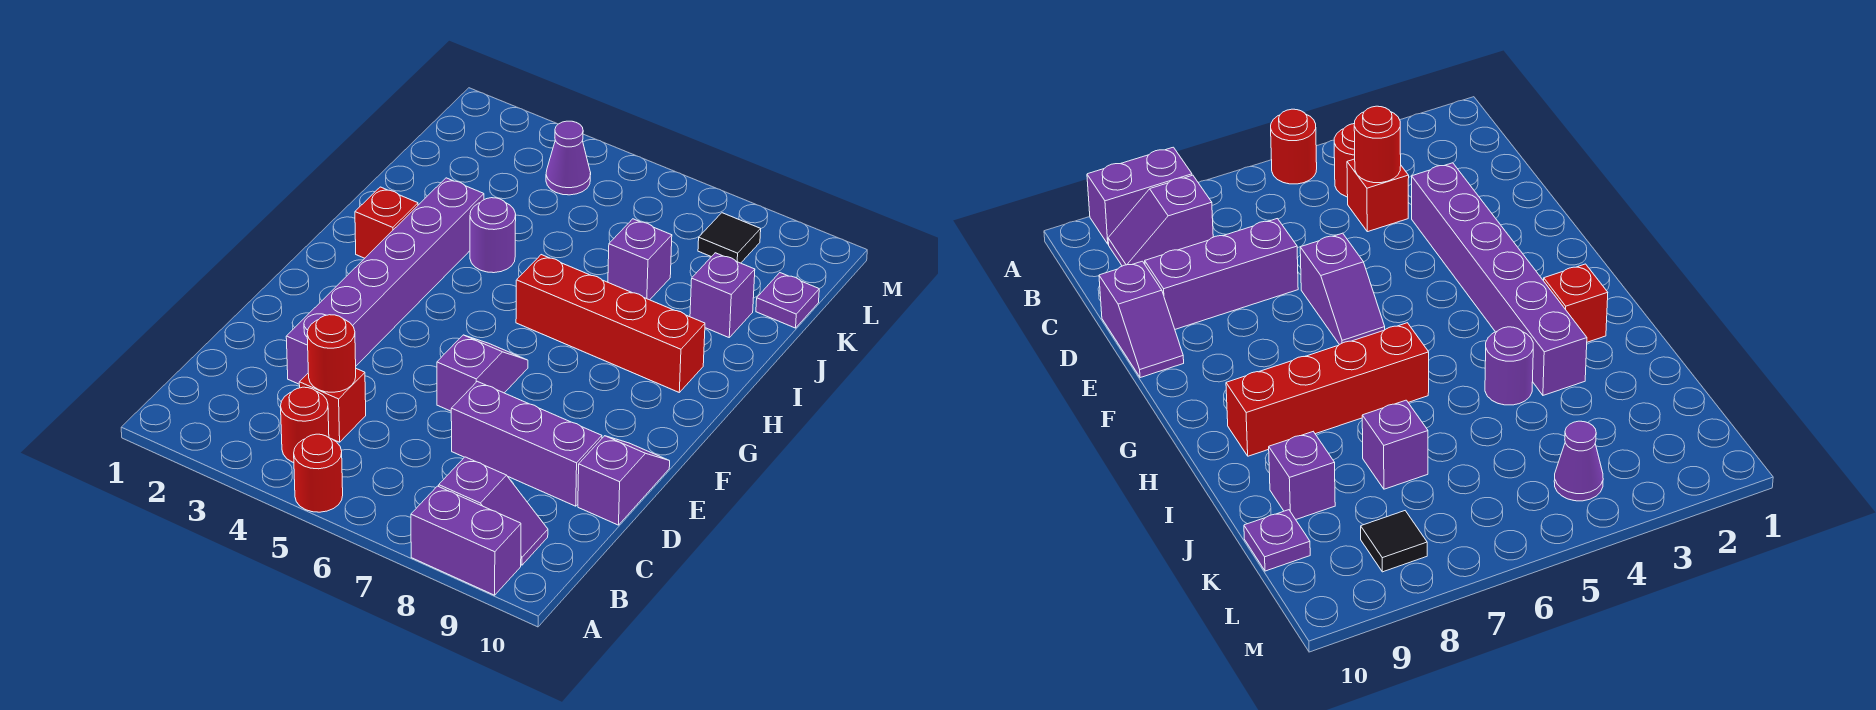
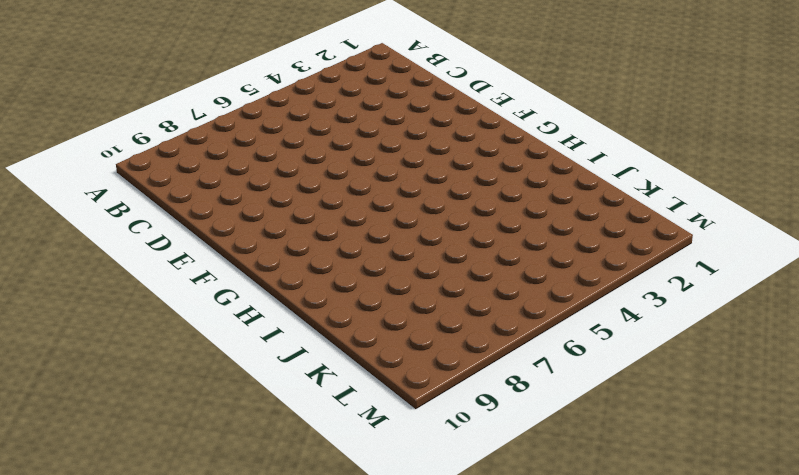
none -> red round brick A5 level 1
none -> purple brick A8:A9 level 1
none -> red round brick B4 level 1

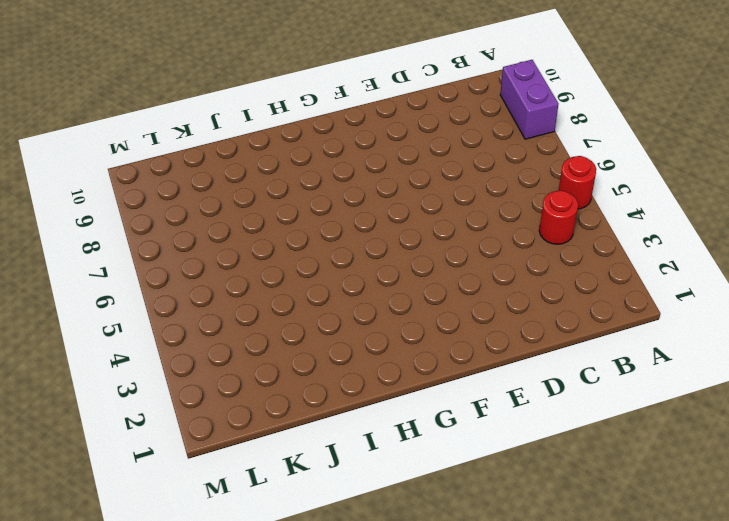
none -> purple slope B8:B9 level 1 top 8
none -> red brick C4 level 1
none -> purple brick D3:I3 level 1

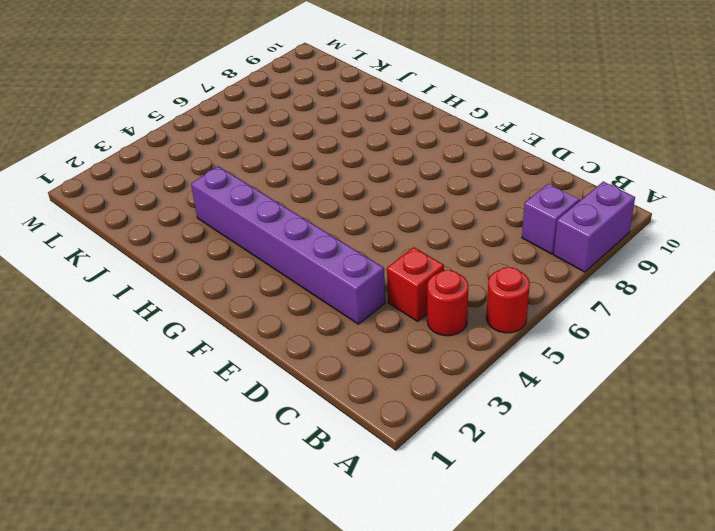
none -> purple brick D7:D9 level 1
none -> purple slope D10:E10 level 1 top D
none -> purple slope E6:F6 level 1 top E

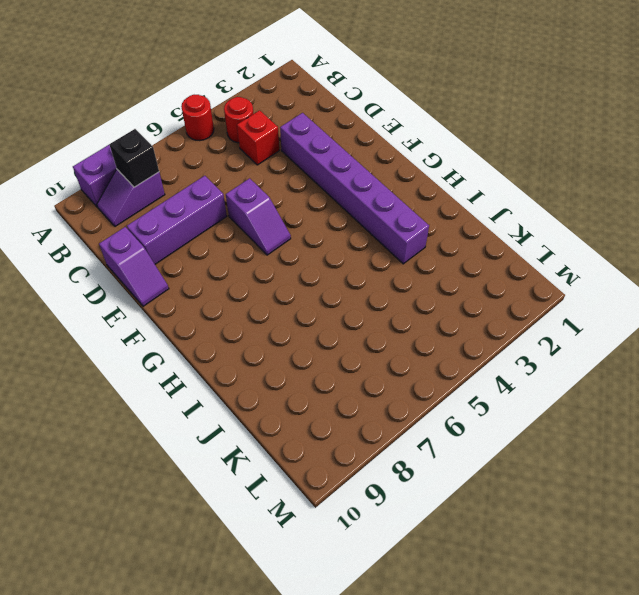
black brick B8 level 2 -> none
none -> red brick H2 level 1
none -> red brick H6:H9 level 1
none -> purple round brick I4 level 1

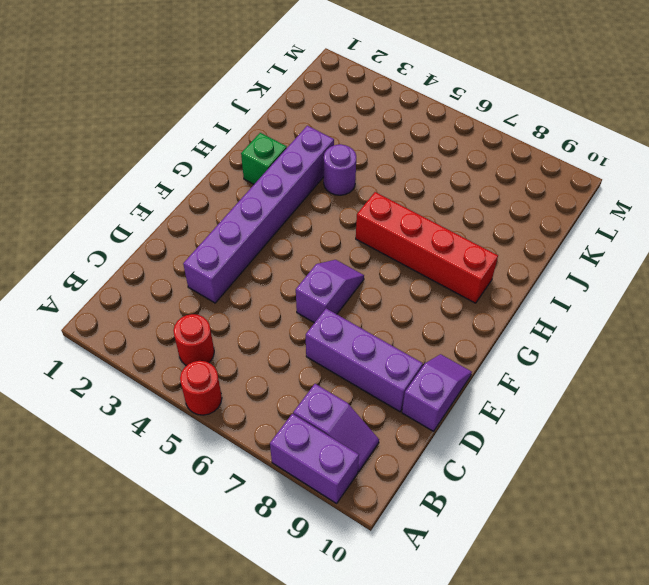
green brick H2 level 1 -> red brick H2 level 1
none -> red brick C4 level 1
none -> purple brick J7 level 1
none -> purple brick J9 level 1

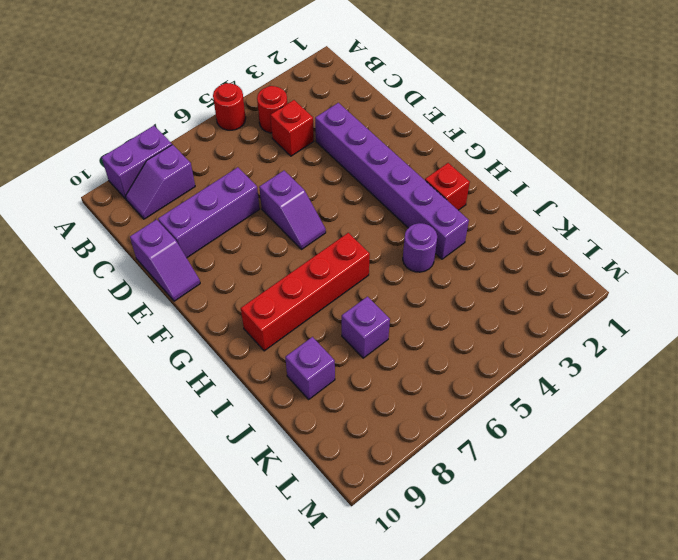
none -> purple plate K10 level 1
none -> purple cone L4 level 1
none -> black tile L8 level 1

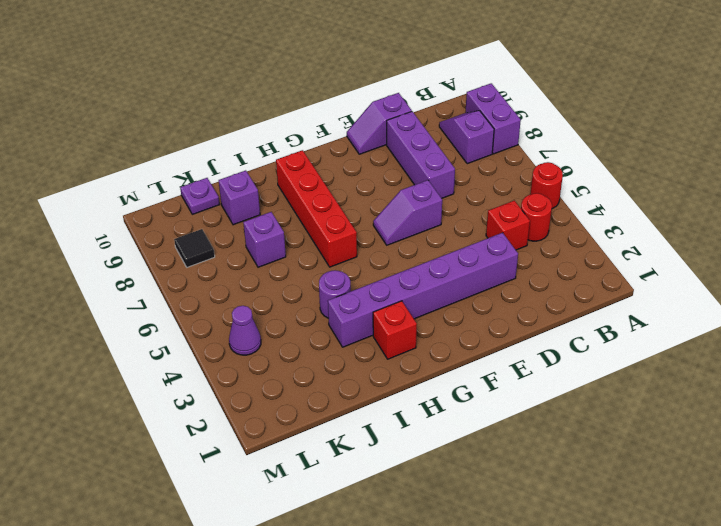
none -> red round brick C4 level 2

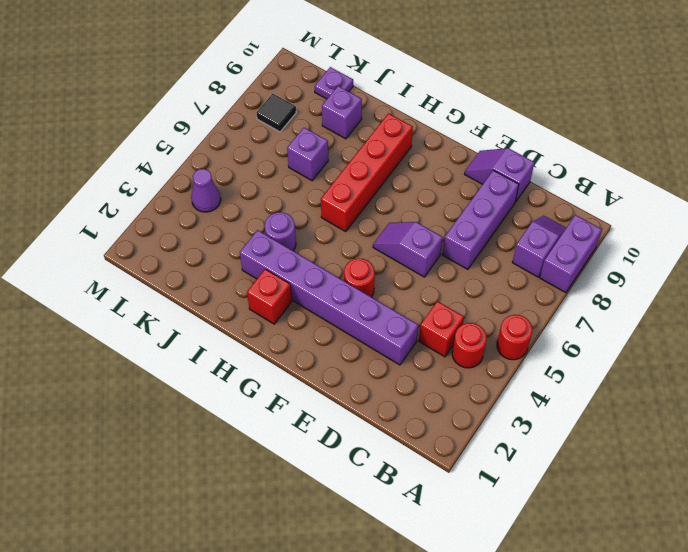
red round brick F4 level 1 -> red round brick C4 level 2

